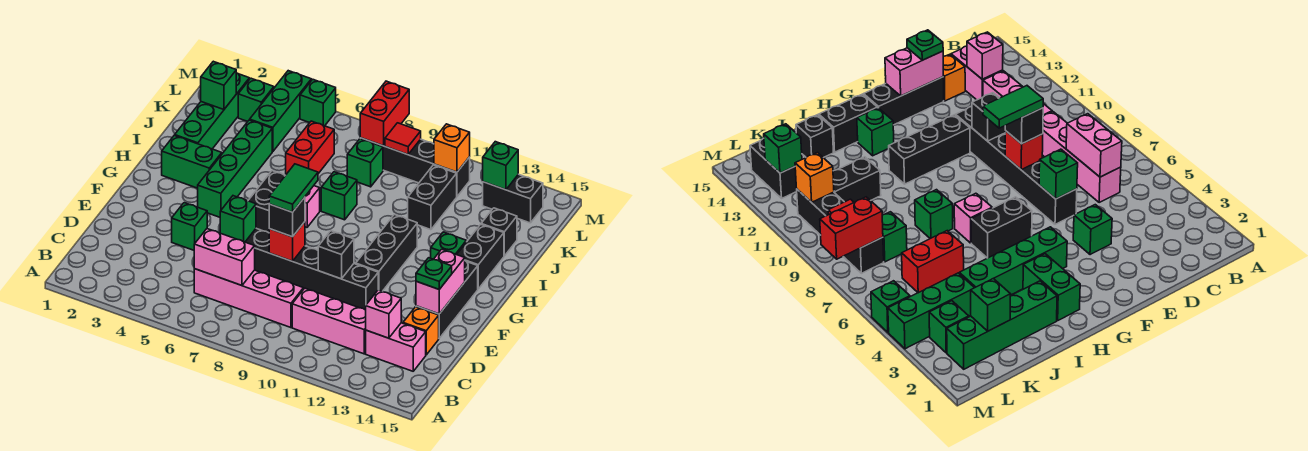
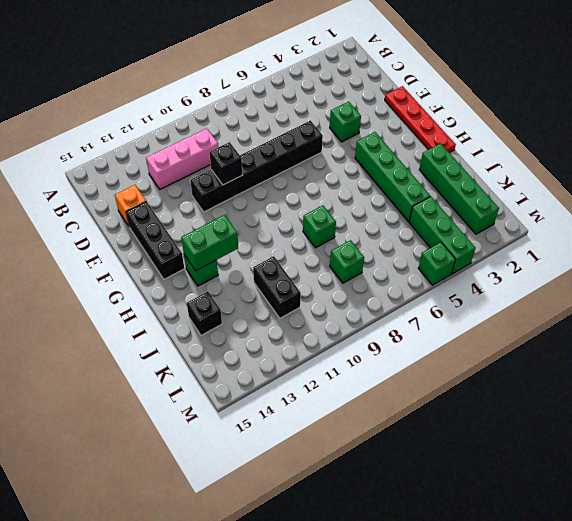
red plate E1:H1 level 1 -> none
green brick H12:H13 level 2 -> green brick H2:H3 level 1
none -> pink brick C6:C9 level 1
none -> pink brick C13:C14 level 1
none -> black brick F11:H11 level 1
none -> black brick G6:H6 level 1

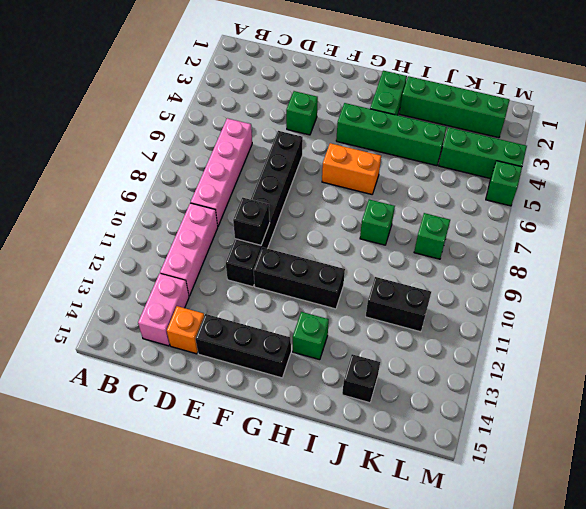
orange brick G6:H6 level 1 -> black brick G6:H6 level 1
none -> pink brick H7 level 1
none -> black brick H14:I14 level 1
none -> red brick J6:K6 level 1
none -> green brick L3 level 1

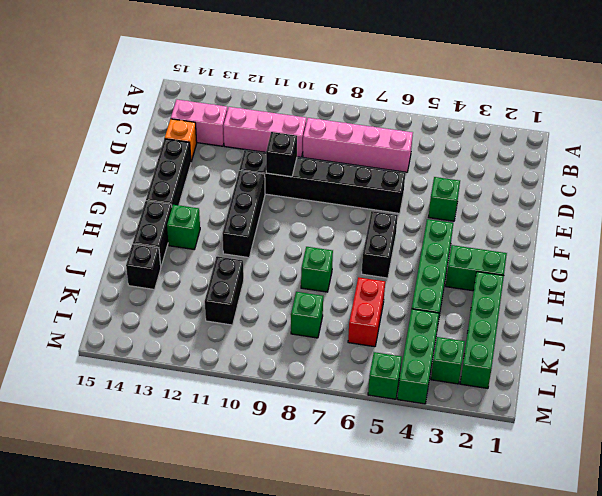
none -> pink brick H7 level 1
none -> black brick L8:L11 level 1
none -> black brick L13:L14 level 1
none -> pink brick C6:C7 level 2

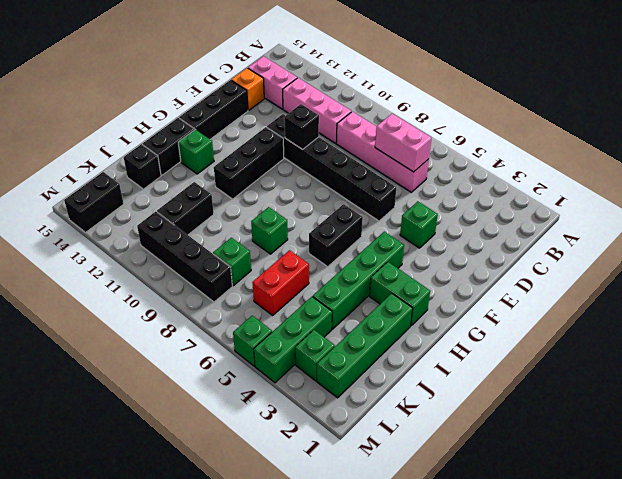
black brick L14:M14 level 1 -> black brick L13:L14 level 1
none -> pink brick H7 level 1
none -> pink brick C13 level 2
none -> green brick E6 level 2
none -> red brick E8 level 2

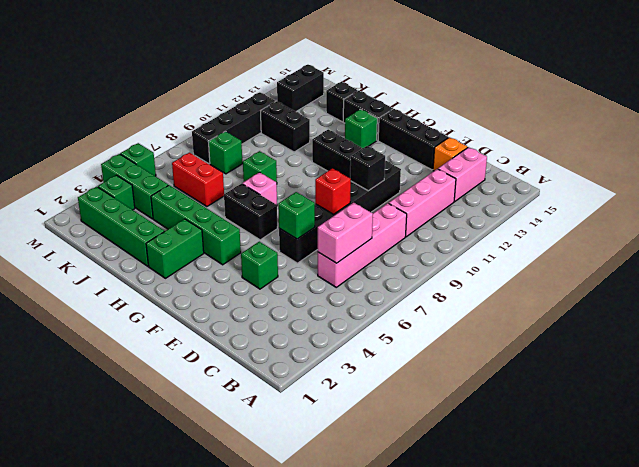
none -> pink brick C13 level 2
none -> pink brick E14:F14 level 2
none -> green brick K2 level 2
none -> red brick L8:M8 level 2

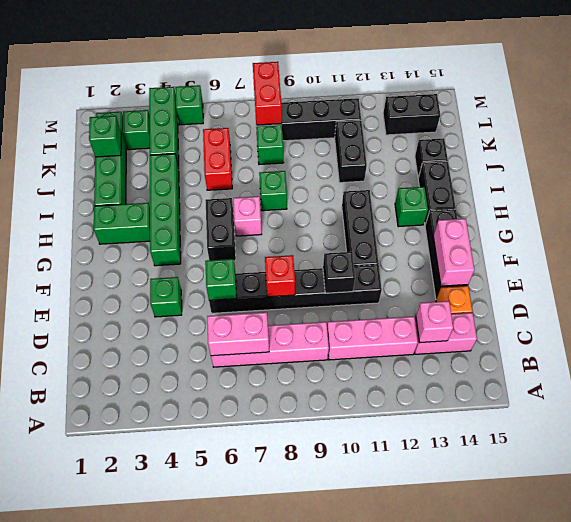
none -> red tile L9 level 2
none -> orange brick L11 level 2
none -> green brick L13 level 2
none -> black brick E8 level 3

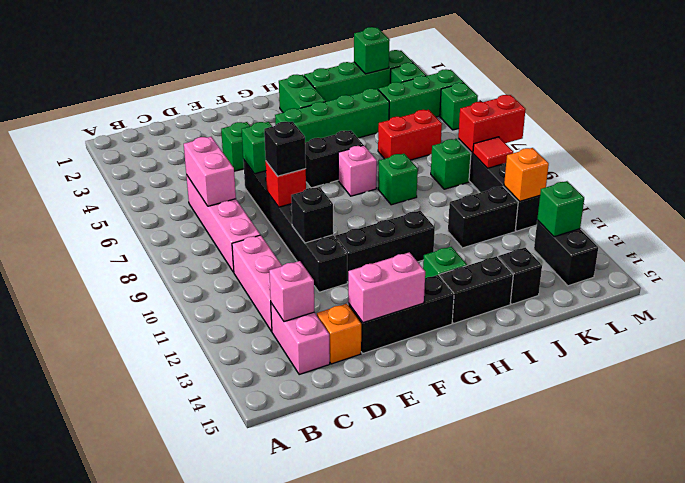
none -> green plate E14 level 3
none -> green tile E8:F8 level 4

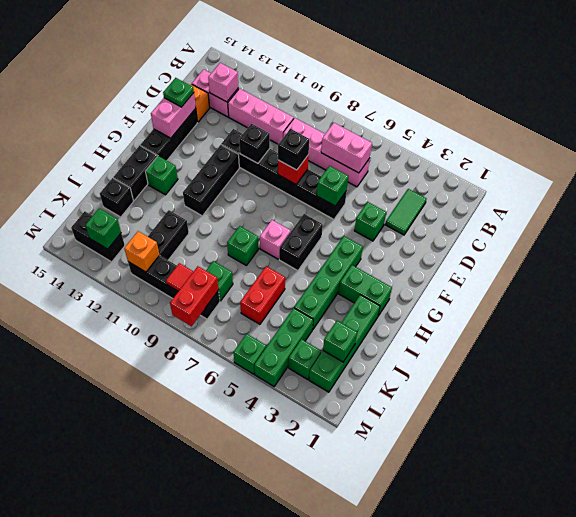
green tile C3:D3 level 1 -> green tile E8:F8 level 4

